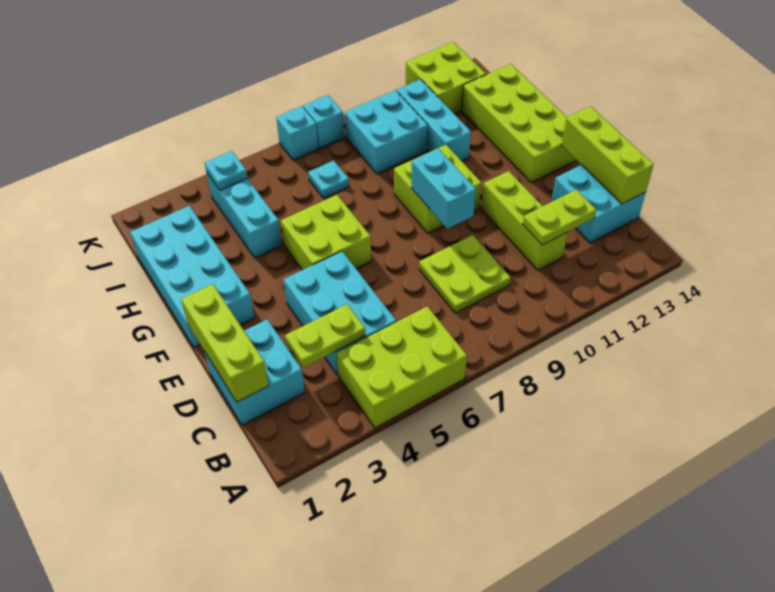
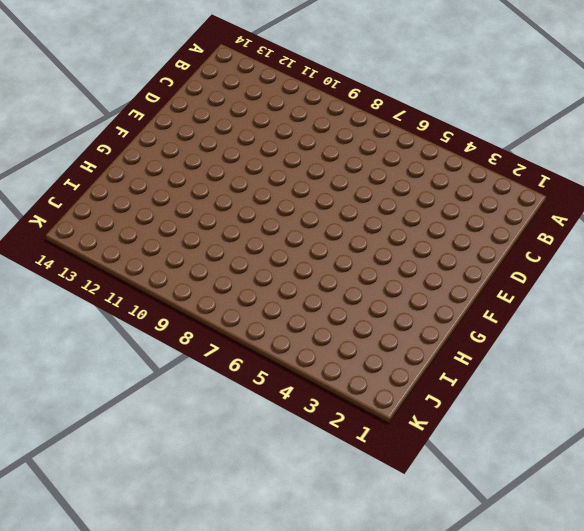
none -> lime brick A4:B6 level 1
none -> cyan brick C1:D2 level 1
none -> cyan brick C4:E5 level 1

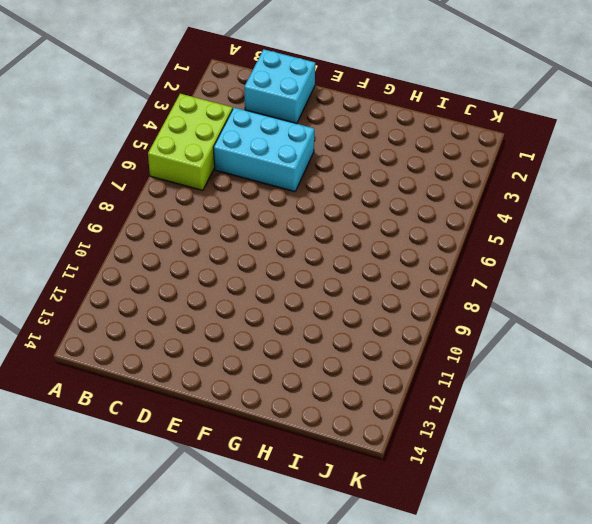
none -> lime plate C8:D9 level 1
none -> lime brick C11:E11 level 1
none -> cyan brick C13:D14 level 1

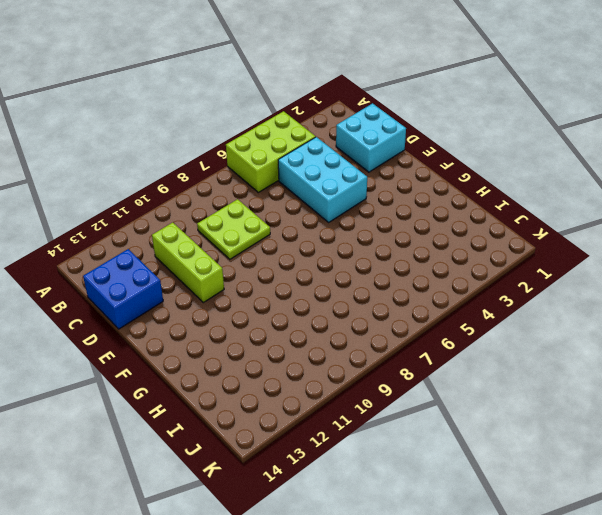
blue brick C13:D14 level 1 -> cyan brick C13:D14 level 1
none -> cyan brick F1:I2 level 1
none -> lime brick F5:G6 level 1
none -> lime brick F9:G10 level 1

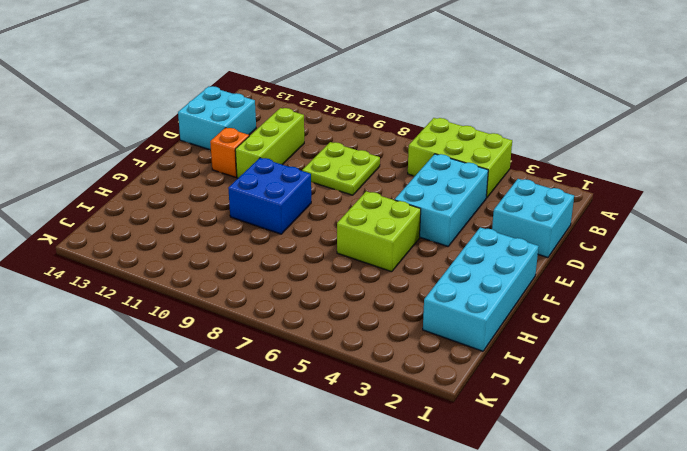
orange brick E12 level 1 -> none
blue brick F9:G10 level 1 -> lime brick F9:G10 level 1
none -> lime brick F13:I14 level 1
none -> cyan brick H4:J4 level 1
none -> cyan brick H11:J11 level 1

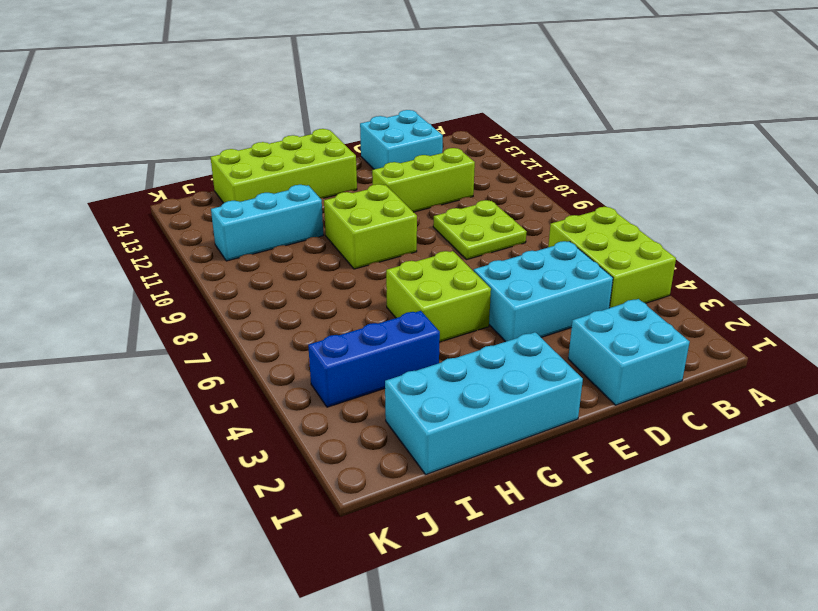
blue brick H4:J4 level 1 -> cyan brick H4:J4 level 1
none -> cyan plate I7 level 1
none -> cyan brick I9:J10 level 1
none -> lime brick J12:K13 level 1

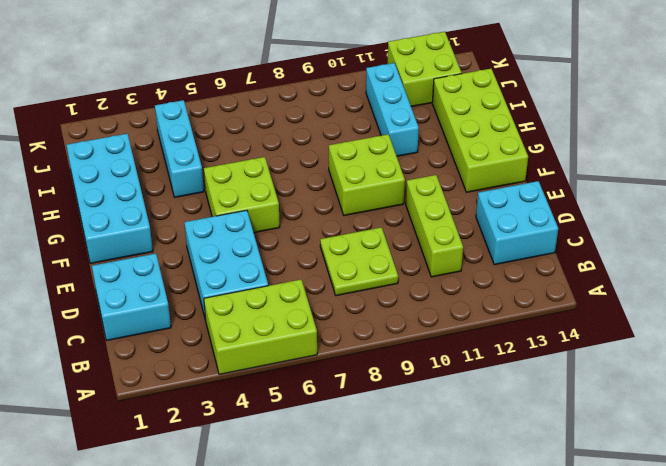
none -> cyan plate I7 level 1
none -> cyan brick I9:J10 level 1
none -> cyan brick K7 level 1

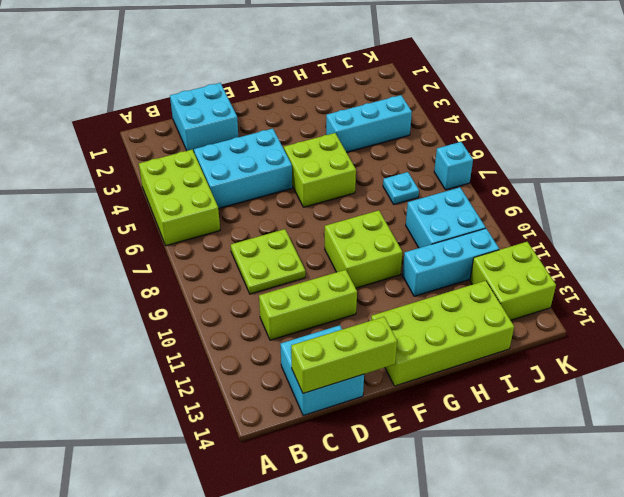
none -> cyan brick F1:I2 level 1
none -> cyan brick K8 level 1
none -> lime brick C1:E1 level 2

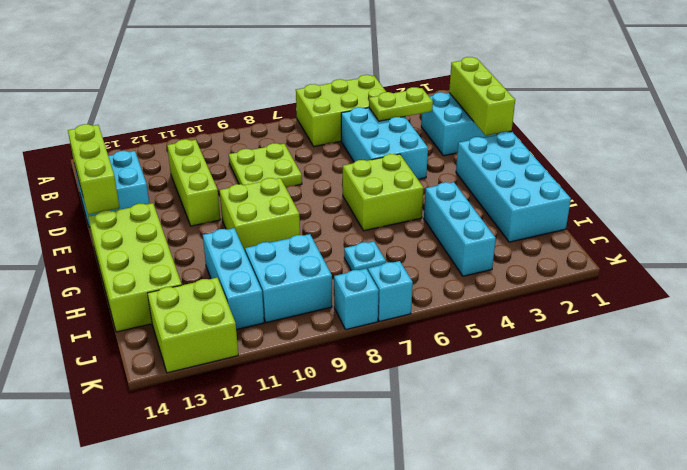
none -> lime plate C11:C12 level 2
none -> cyan brick E9:F9 level 2
none -> cyan plate J4 level 2

